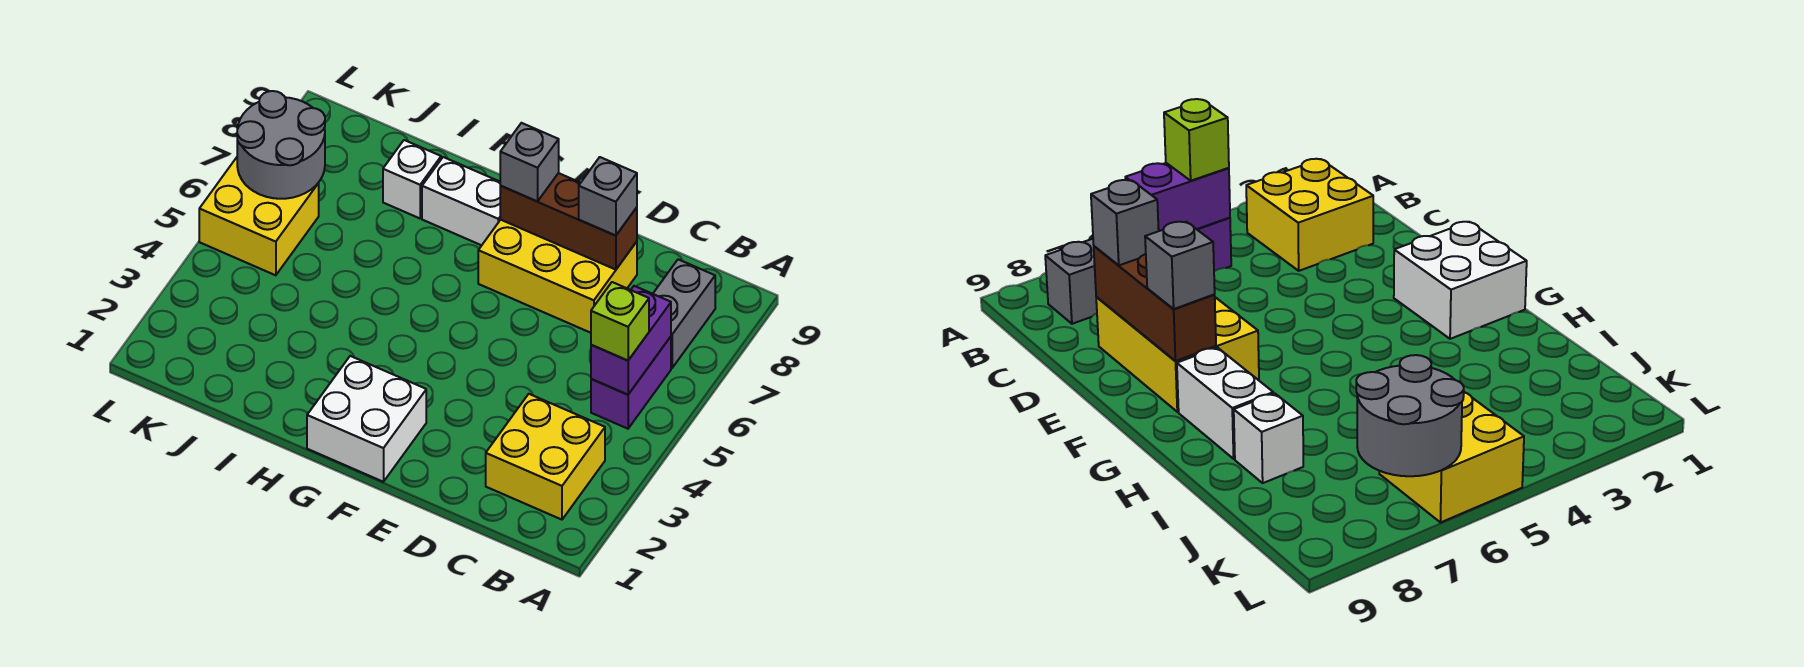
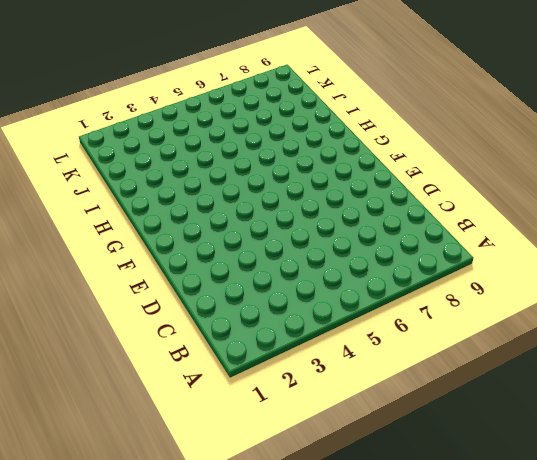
none -> yellow brick B2:C3 level 1
none -> purple brick B5:B6 level 1
none -> grey brick B7:B8 level 1

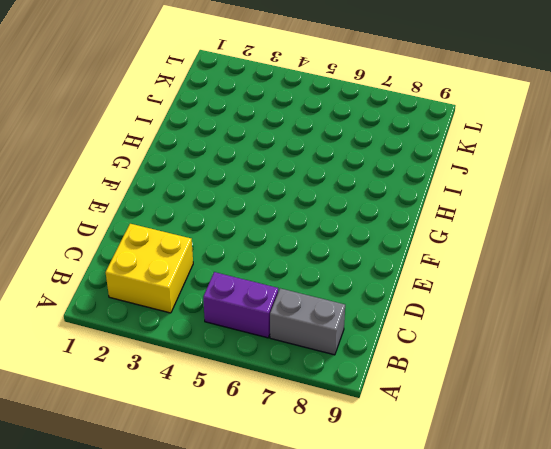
none -> yellow brick D7:F8 level 1
none -> white brick F1:G2 level 1
none -> white brick G8:H8 level 1

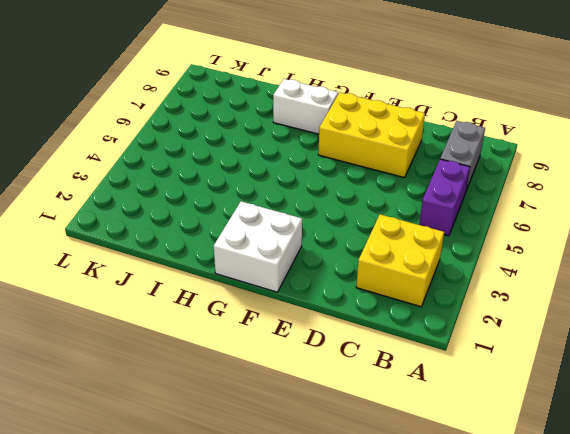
none -> white brick I8 level 1
none -> yellow brick K5:L6 level 1
none -> purple brick B5:B6 level 2

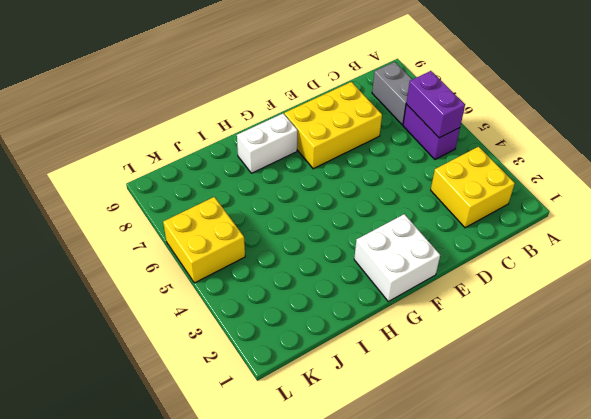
none -> white brick I8 level 1
none -> brown brick D8:F8 level 2
none -> grey round brick K6:L7 level 2

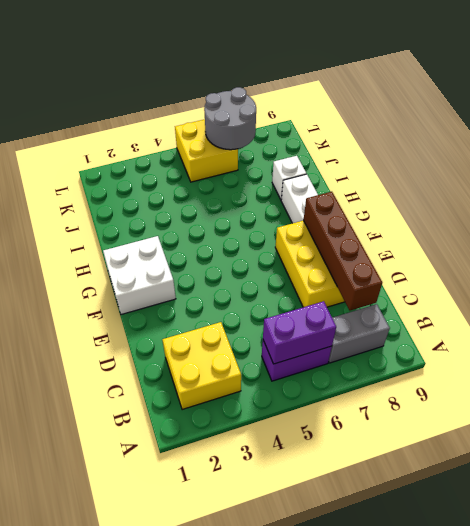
brown brick C8:F8 level 2 -> brown brick D8:F8 level 2
none -> lime brick B5 level 3
none -> grey brick D8 level 3
none -> grey brick F8 level 3

